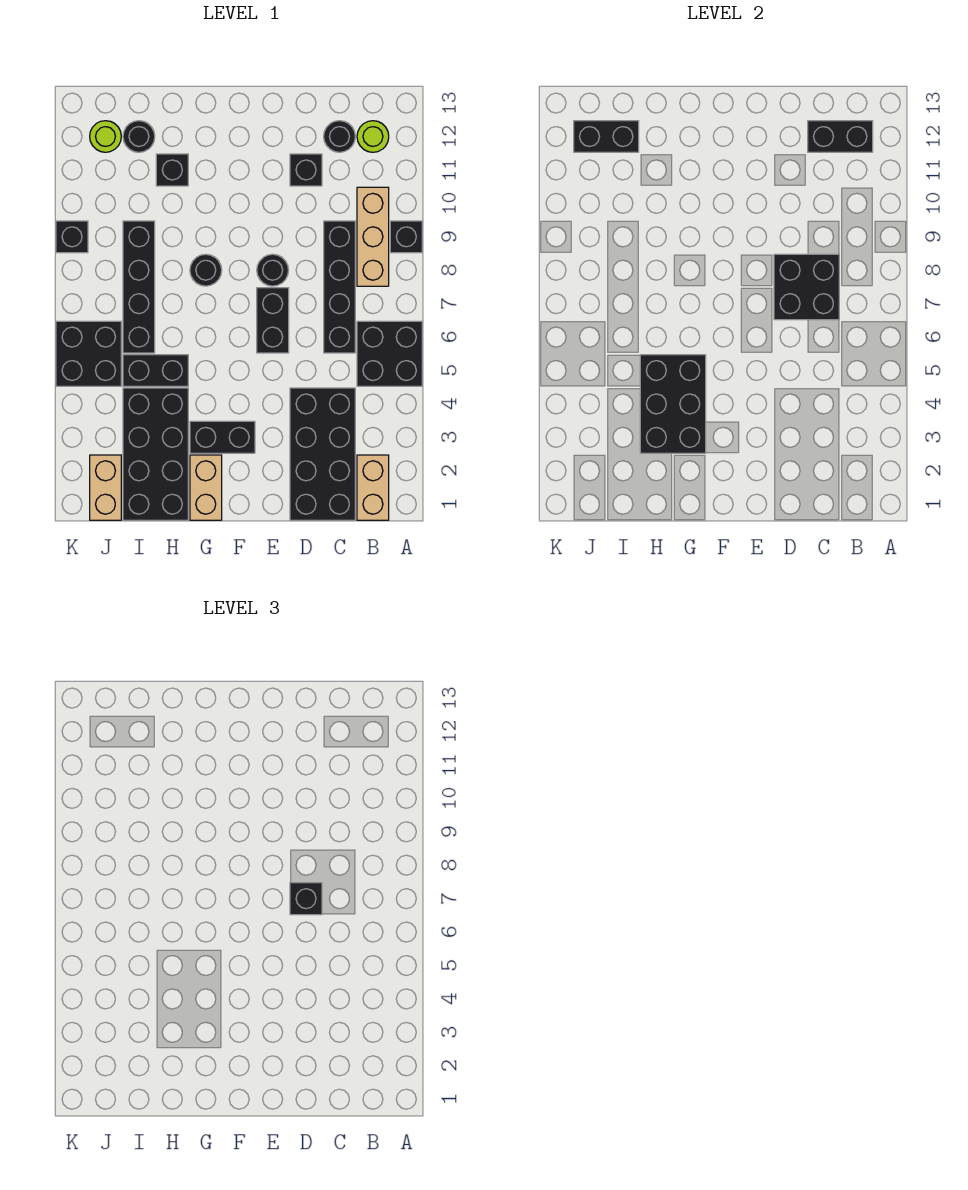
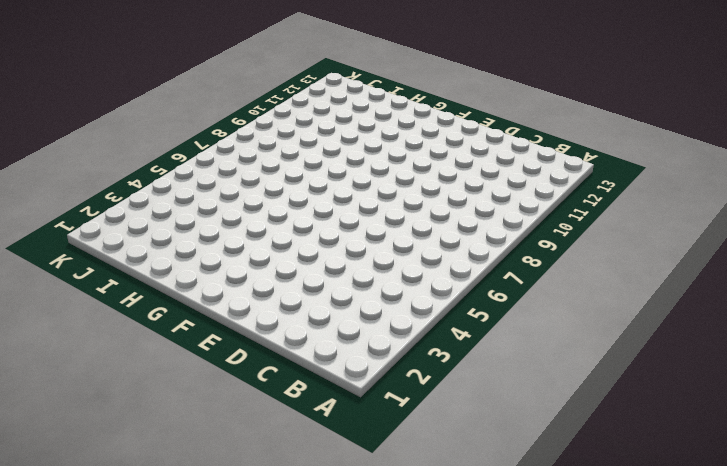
none -> black brick A5:B6 level 1
none -> black brick A9 level 1
none -> tan brick B1:B2 level 1

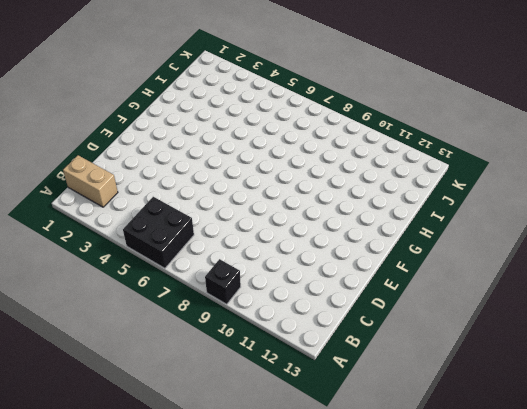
none -> tan brick B8:B10 level 1
none -> lime round brick B12 level 1
none -> black brick C1:D4 level 1

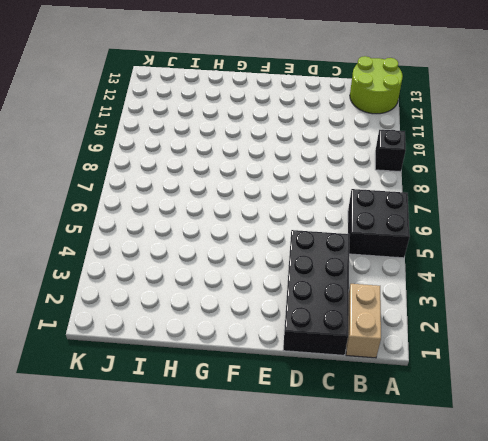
lime round brick A12:B13 level 1 -> lime round brick B12 level 1
none -> tan brick B8:B10 level 1
none -> black brick C6:C9 level 1
none -> black round brick C12 level 1

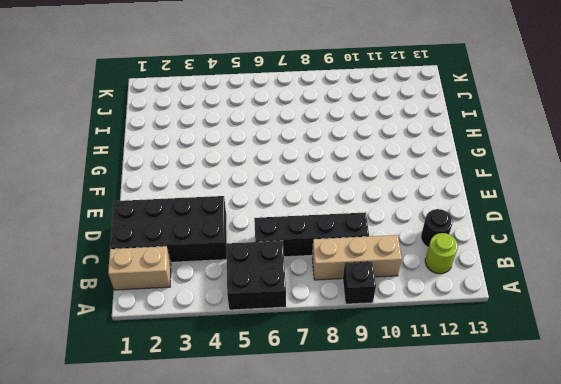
none -> black brick D11 level 1
none -> black brick E6:E7 level 1
none -> black round brick E8 level 1

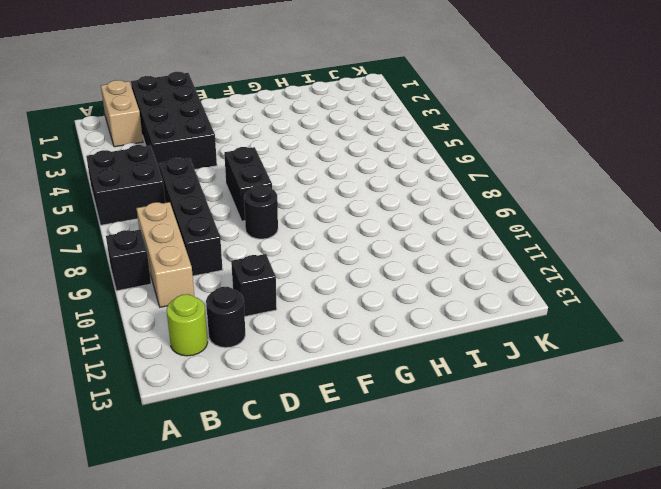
none -> black brick F3:G3 level 1
none -> tan brick G1:G2 level 1
none -> black round brick G8 level 1

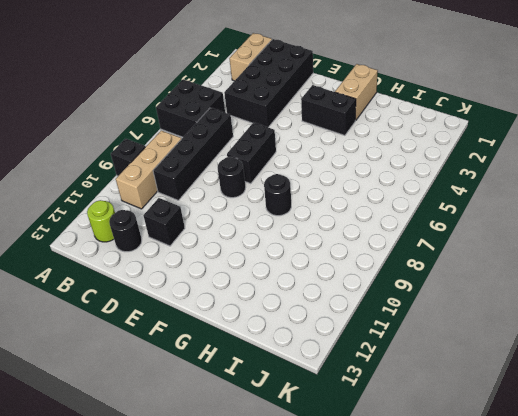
none -> black brick H1:I4 level 1
none -> black brick H5:I5 level 1
none -> black brick H11 level 1

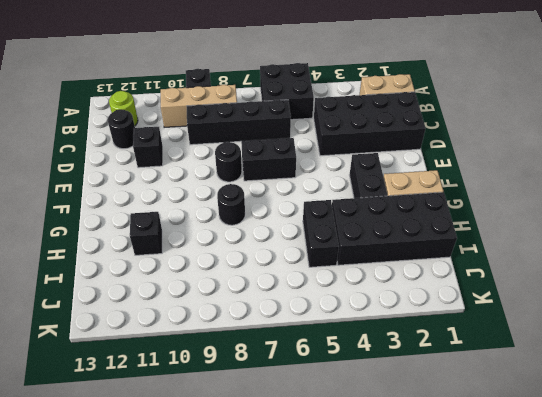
none -> black brick I6:I9 level 1
none -> black round brick I12 level 1
none -> tan brick J1:J2 level 1

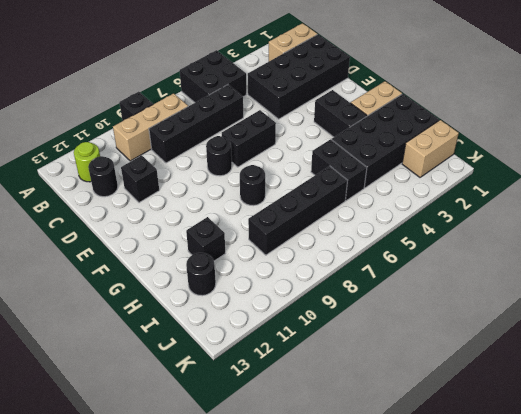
none -> black brick J5:K6 level 1
none -> lime round brick J12 level 1
none -> black brick K9 level 1

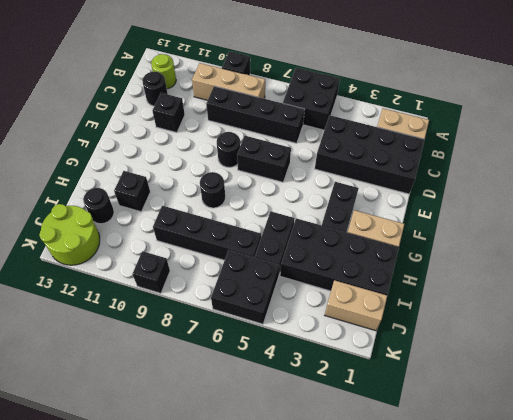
lime round brick J12:K13 level 1 -> lime round brick J12 level 1
none -> black brick B12:C12 level 2
none -> black brick C7:D8 level 2
none -> black brick G3:H5 level 2

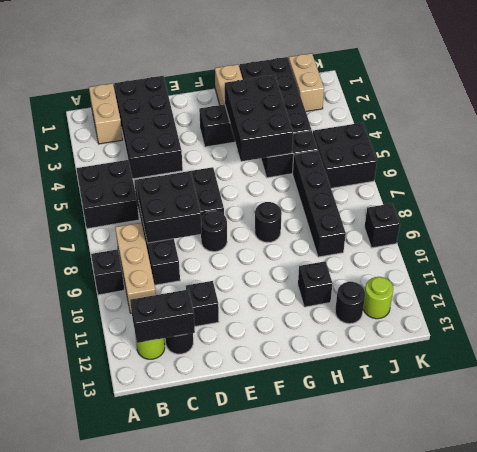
none -> black brick I12:J12 level 2
none -> black brick D7 level 3

